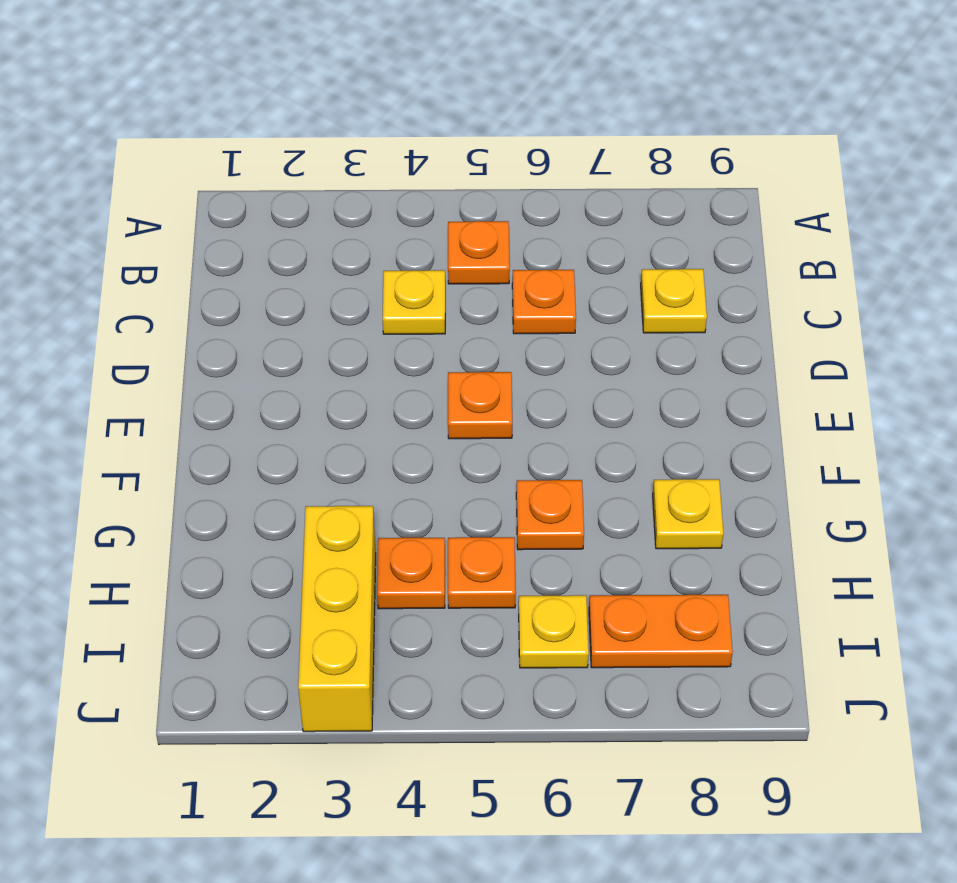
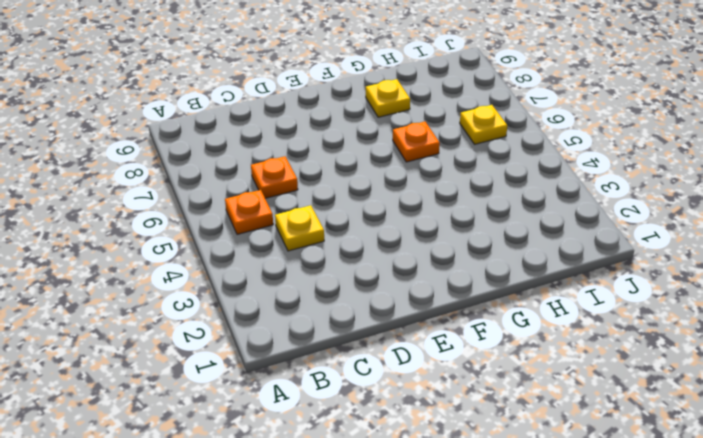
none -> yellow plate C8 level 1
none -> orange plate E5 level 1
none -> yellow brick H3:J3 level 1

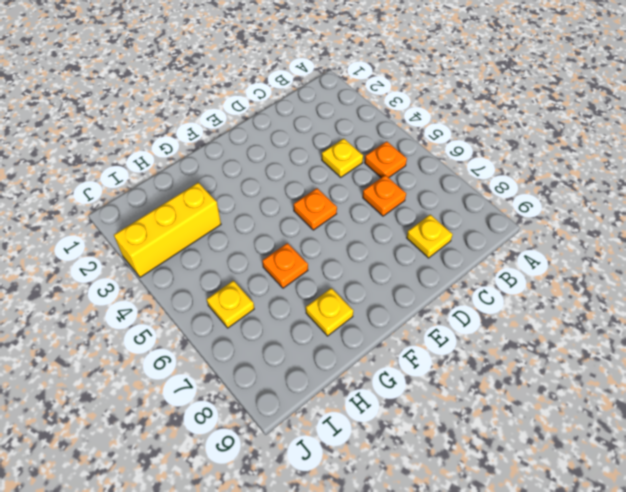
none -> orange plate H4 level 1
none -> orange plate H5 level 1
none -> orange plate I7:I8 level 1

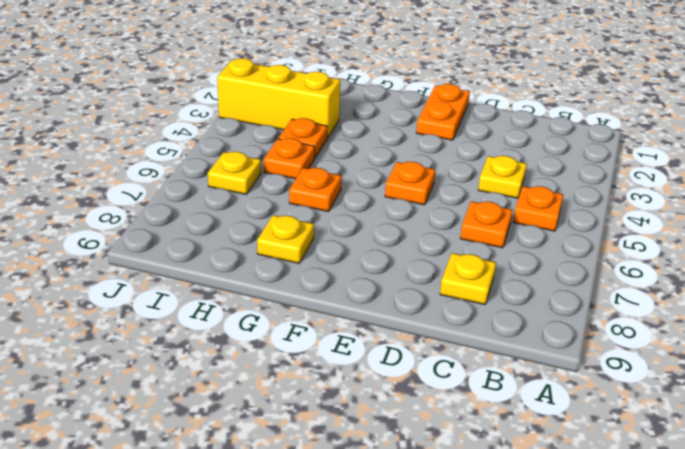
orange plate E1:E2 level 1 -> orange plate I7:I8 level 1

